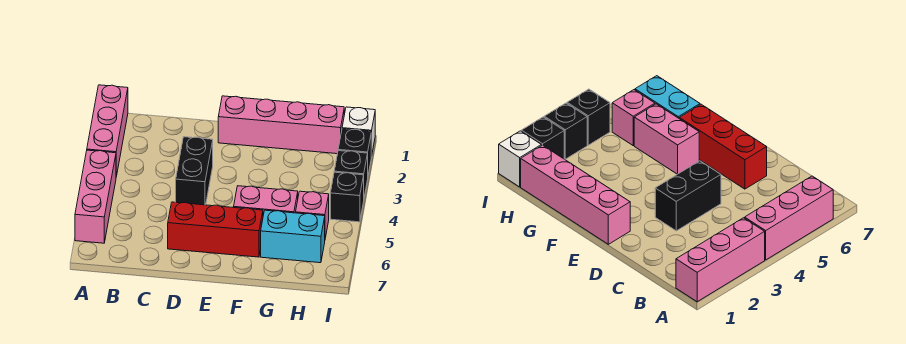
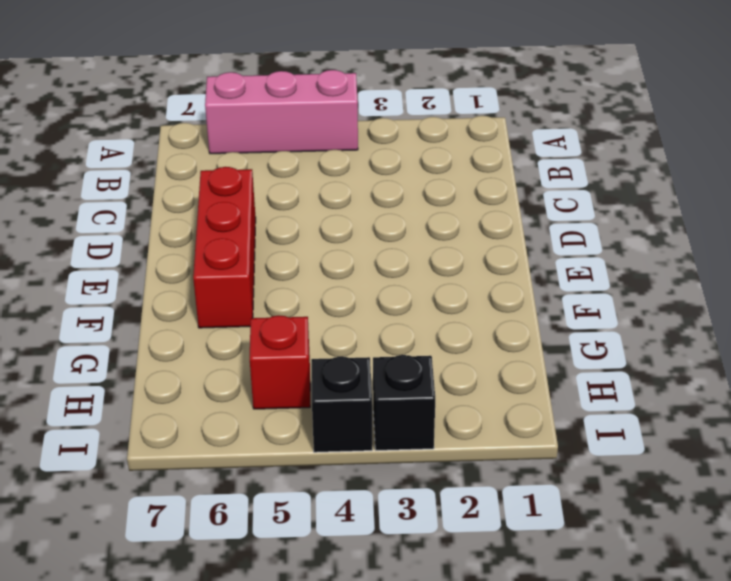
red brick H5 level 1 -> pink brick H5 level 1
none -> pink brick A1:A3 level 1
none -> black brick D3:D4 level 1
none -> pink brick E1:H1 level 1

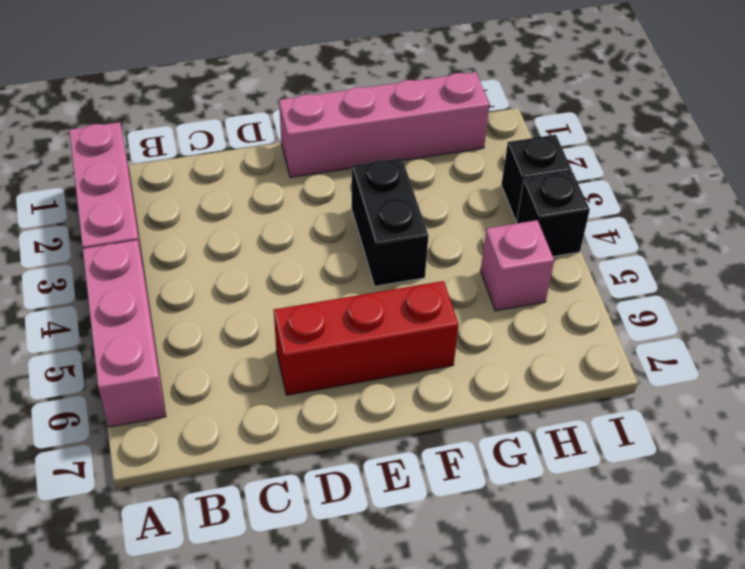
black brick F3:F4 level 1 -> black brick D3:D4 level 1
none -> pink brick F5:G5 level 1
none -> cyan brick G6:H6 level 1
none -> white brick I1 level 1

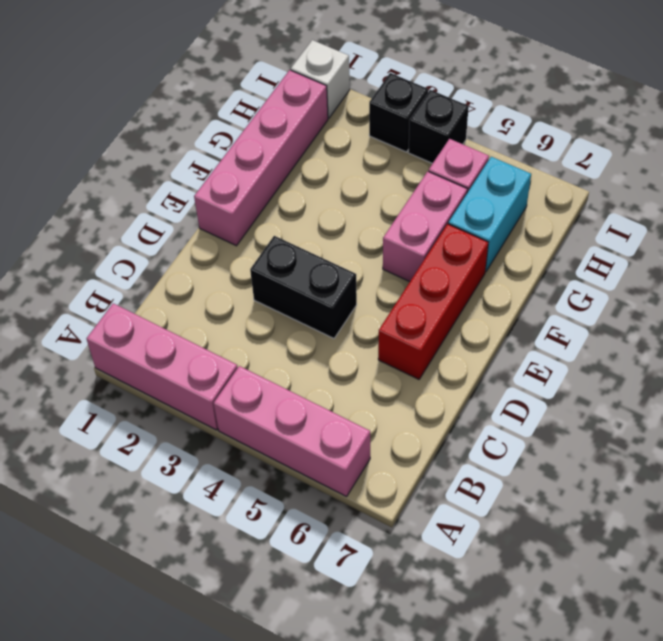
none -> black brick I2 level 1

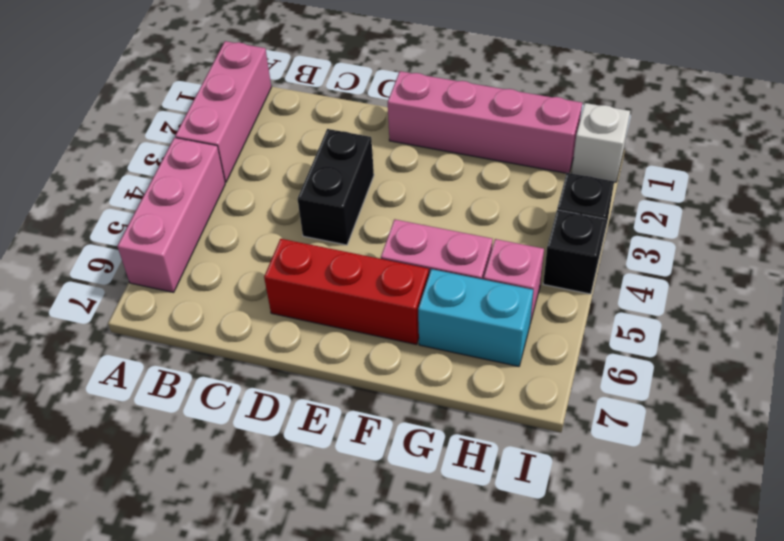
none -> black brick I2 level 1

